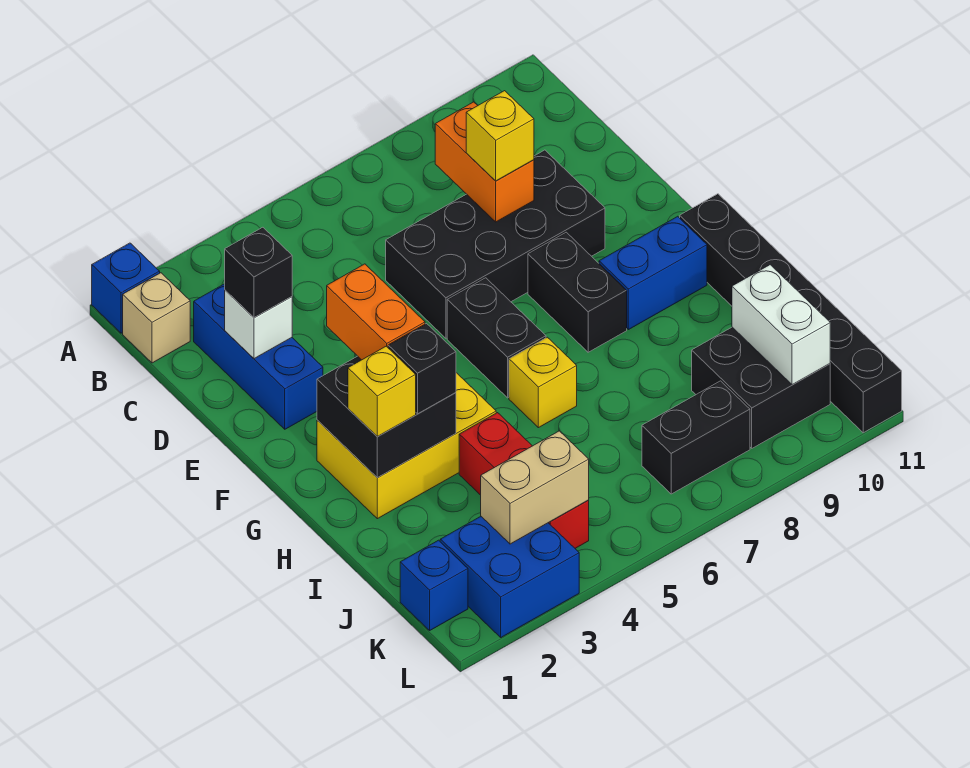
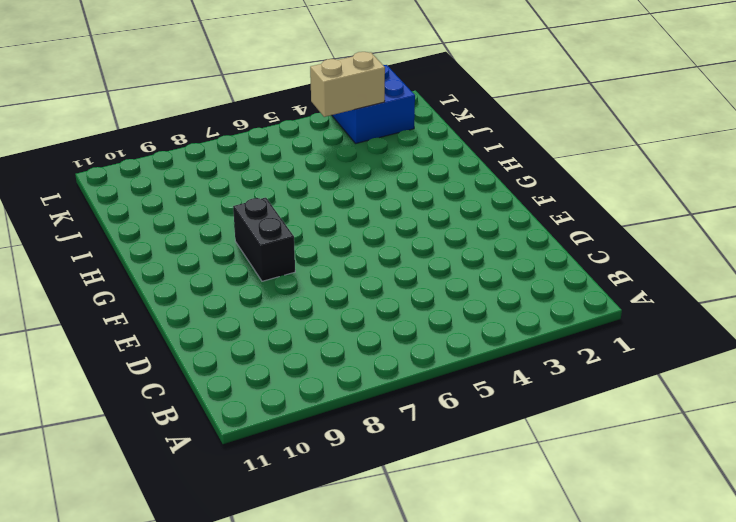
none -> blue brick A1 level 1
none -> tan brick B1 level 1
none -> blue brick C2:E2 level 1

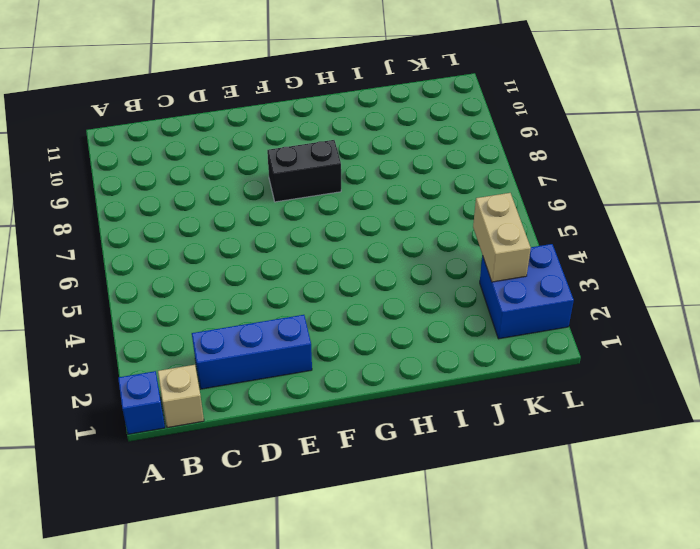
none -> black brick D6:E9 level 1
none -> black brick F6:G6 level 1
none -> yellow brick G2:H4 level 1

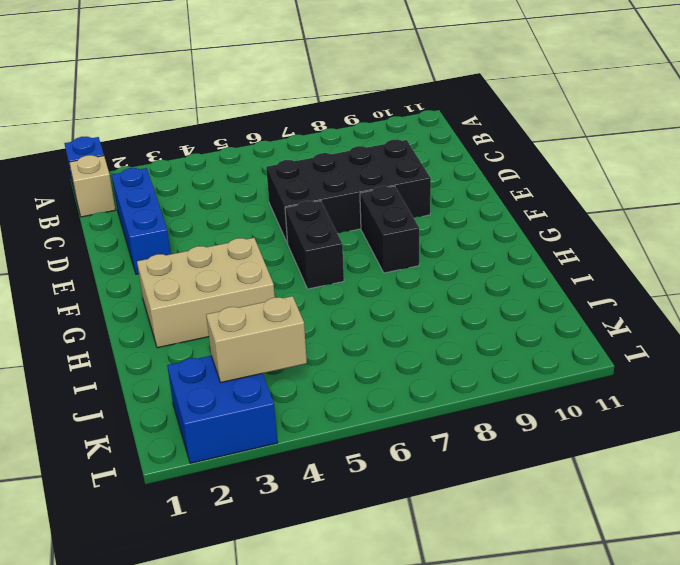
tan brick G2:H4 level 1 -> yellow brick G2:H4 level 1
none -> blue brick G9:G10 level 1
none -> black brick G11:L11 level 1
none -> yellow brick H6 level 1

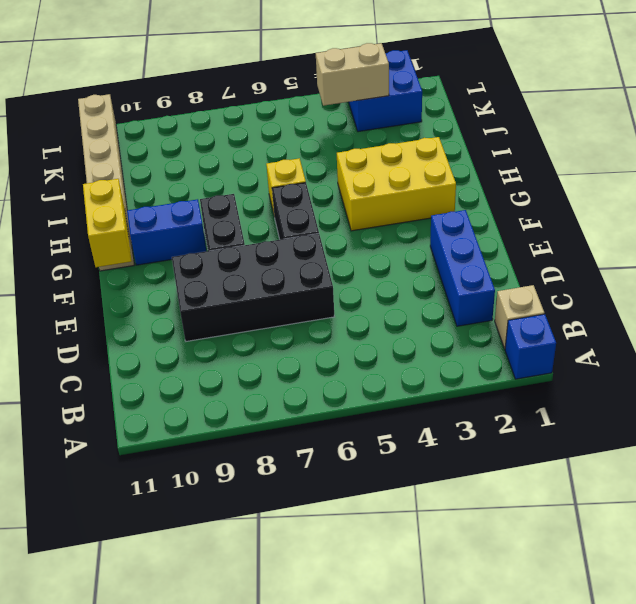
yellow brick F11:G11 level 2 -> none
tan brick G11:L11 level 1 -> black brick G11:L11 level 1
none -> red brick I4:K4 level 1
none -> black brick J9:K10 level 1
none -> blue brick K1 level 1

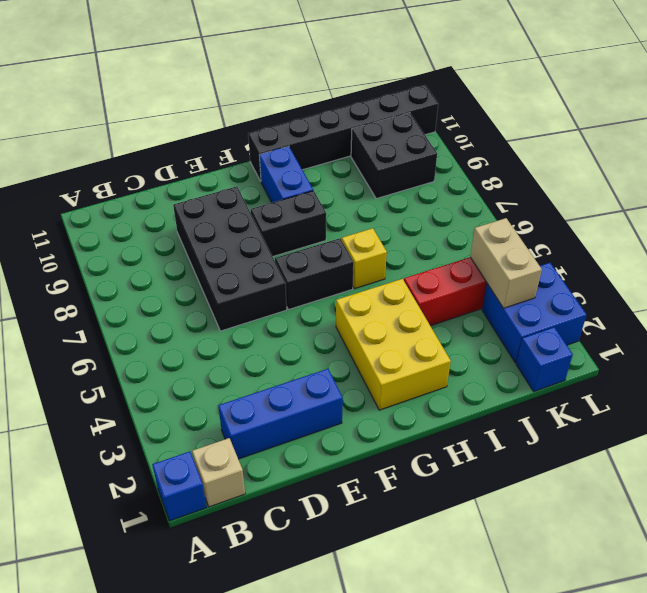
none -> black brick K7:K8 level 1
none -> orange brick C8:D8 level 2
none -> white brick D2 level 2

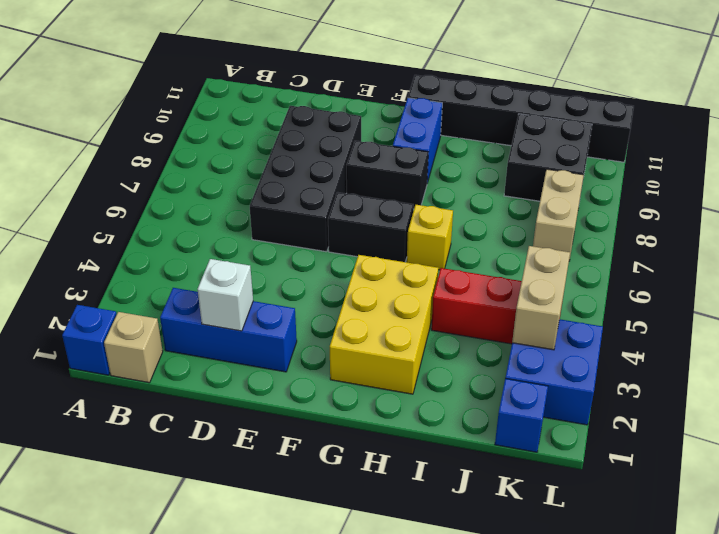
tan brick K7:K8 level 1 -> black brick K7:K8 level 1
none -> orange brick C8:D8 level 2
none -> black brick G2:H3 level 2
none -> white brick J10:K10 level 2

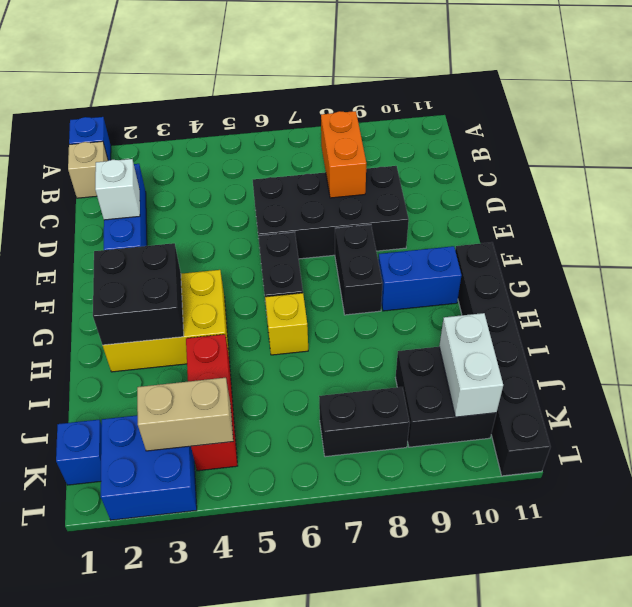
none -> black brick D2 level 3
none -> yellow brick D8 level 3
none -> orange brick F3:G3 level 3

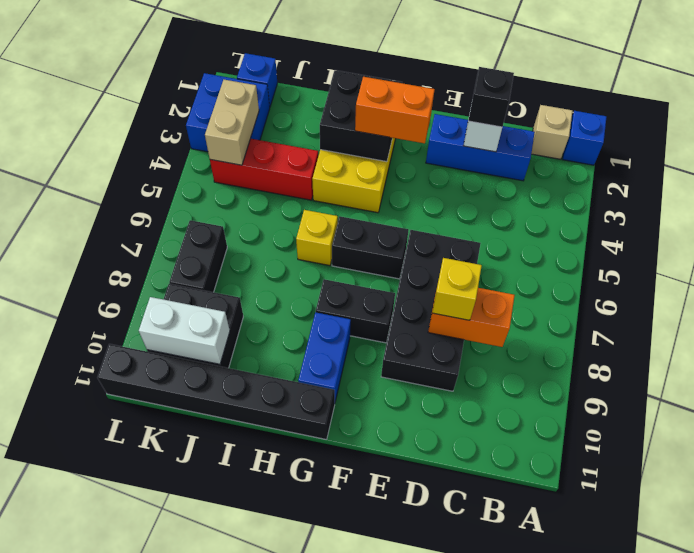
none -> yellow brick H2 level 3
none -> black brick H3 level 3

